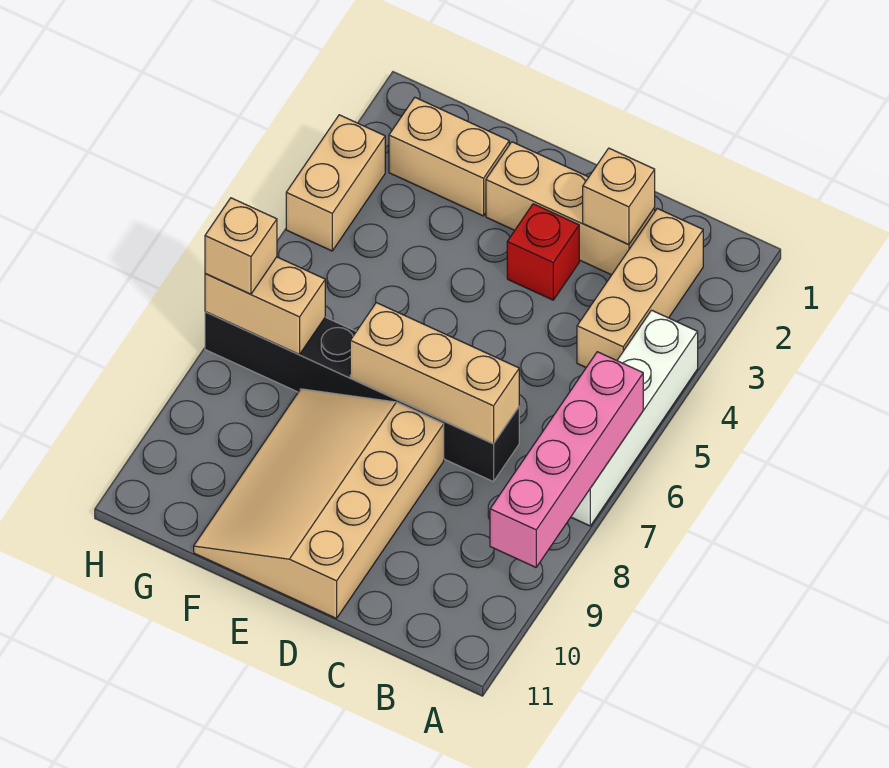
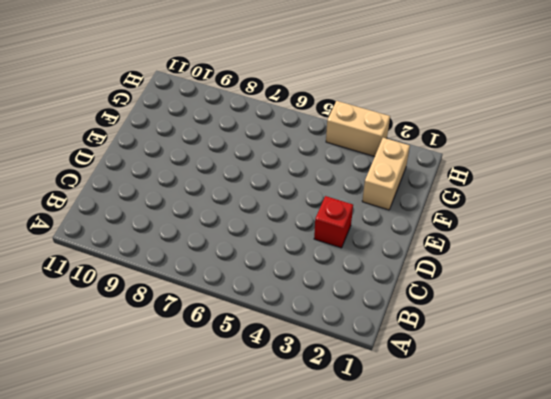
none -> white brick A4:A7 level 1
none -> tan brick B2:B4 level 1
none -> tan brick C2:E2 level 1

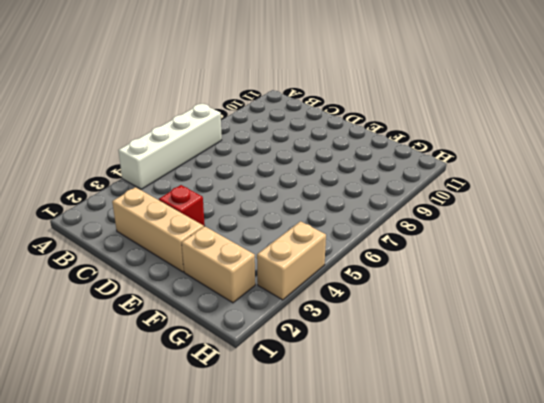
none -> tan brick B2:B4 level 1
none -> black brick C7:H7 level 1
none -> tan slope D8:F11 level 1 top D

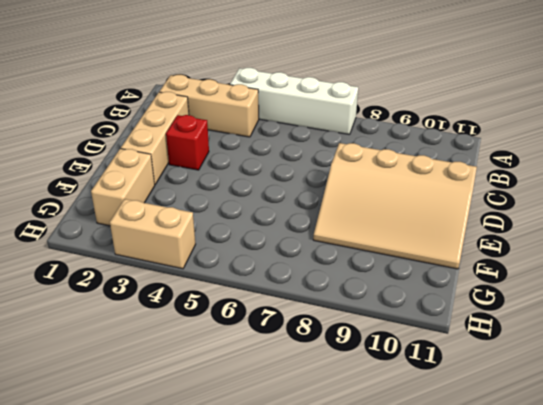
none -> black brick C7:H7 level 1
none -> pink brick A6:A9 level 2
none -> tan brick C2 level 2

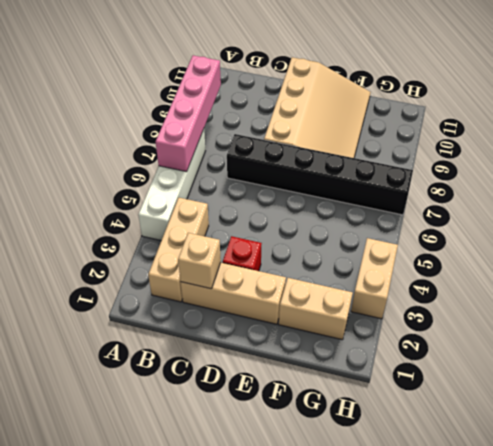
none -> tan brick C7:E7 level 2
none -> tan brick G7:H7 level 2
none -> tan brick H7 level 3

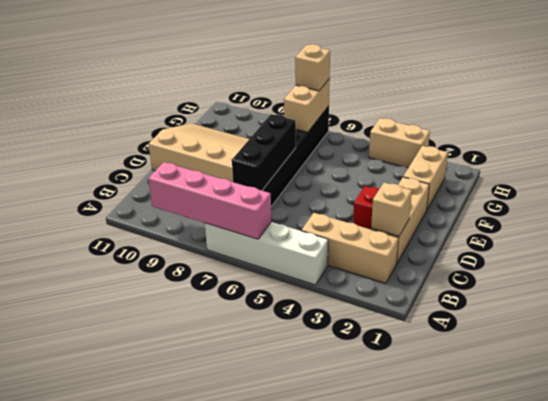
black brick C7:E7 level 2 -> tan brick C7:E7 level 2

